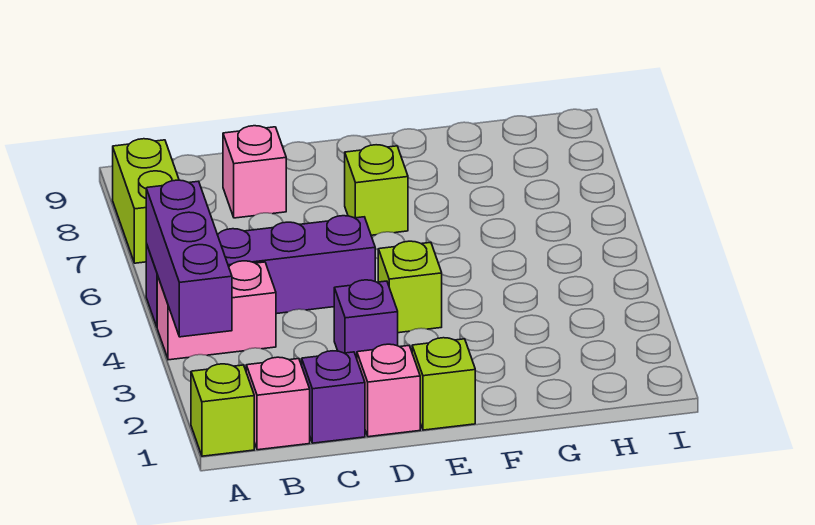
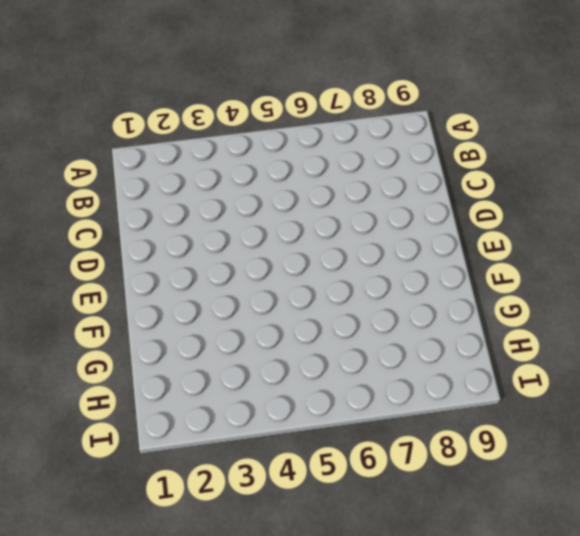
none -> lime brick A1 level 1
none -> pink brick A4:B4 level 1
none -> purple brick A5:D5 level 1

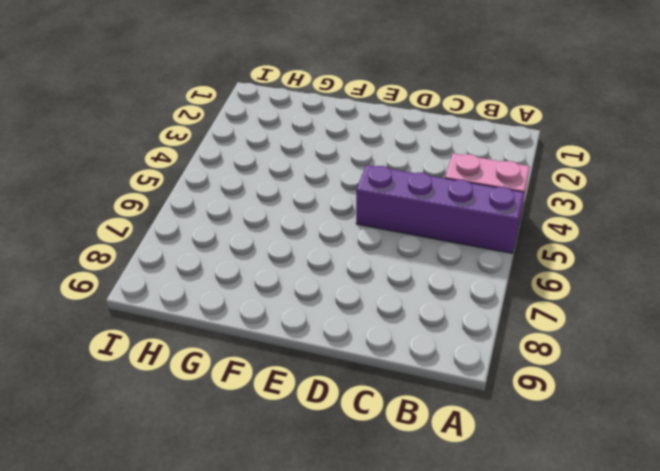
none -> lime brick A1 level 1
none -> lime brick A7:A8 level 1
none -> pink brick B1 level 1

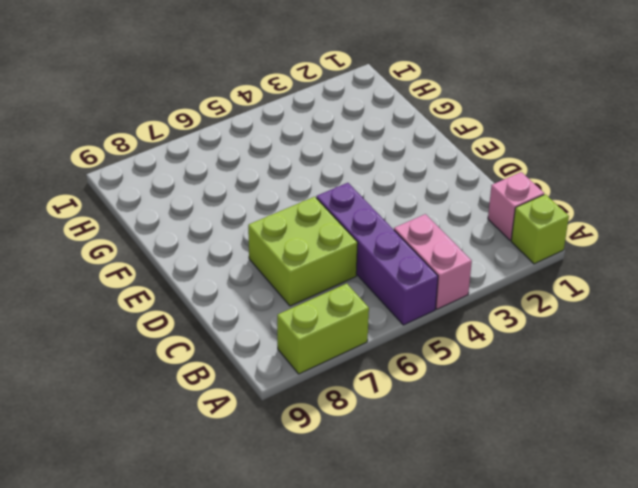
lime brick C6:D7 level 1 -> none
none -> purple brick C1 level 1
none -> pink brick C8 level 1
none -> pink brick D1 level 1

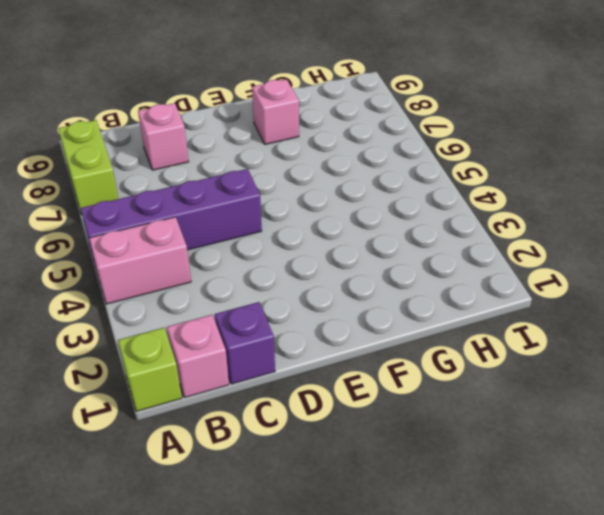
pink brick F8 level 1 -> pink brick D1 level 1
none -> purple brick D3 level 1
none -> lime brick E1 level 1
none -> lime brick E4 level 1

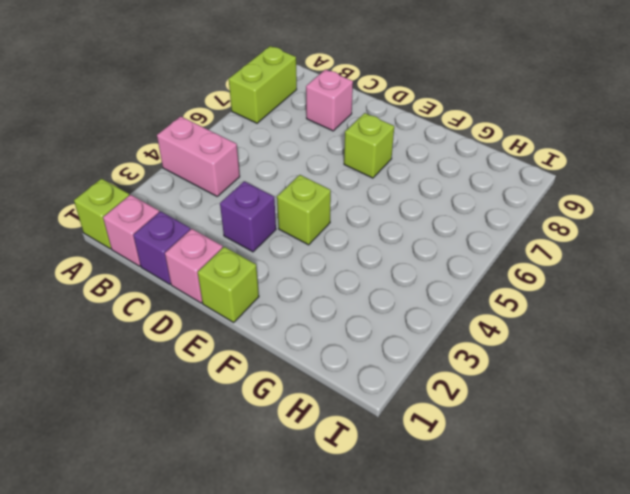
none -> purple brick A5:D5 level 1
none -> purple brick A3:A5 level 2

